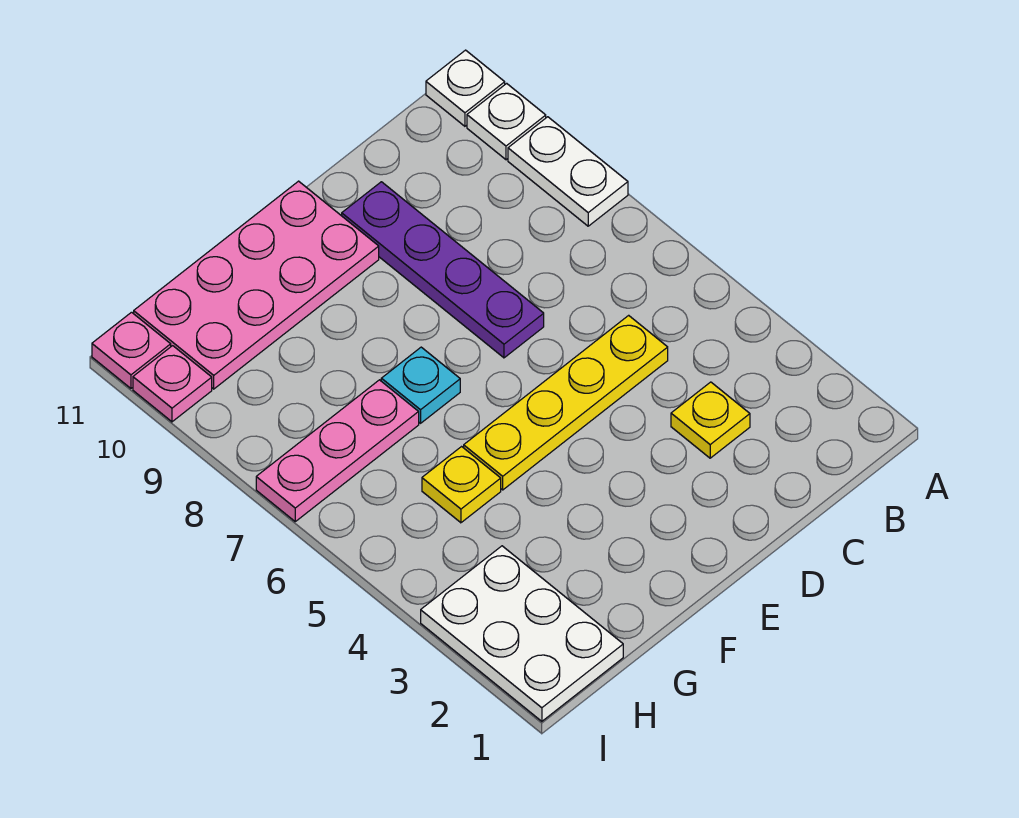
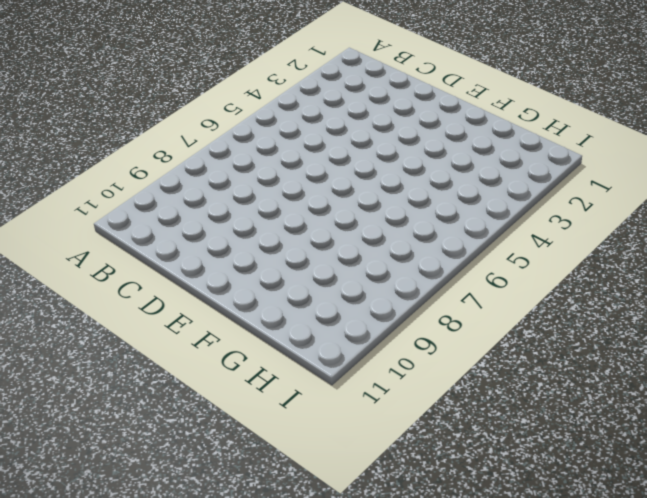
none -> white plate A8:A9 level 1
none -> white plate A10 level 1
none -> white plate A11 level 1

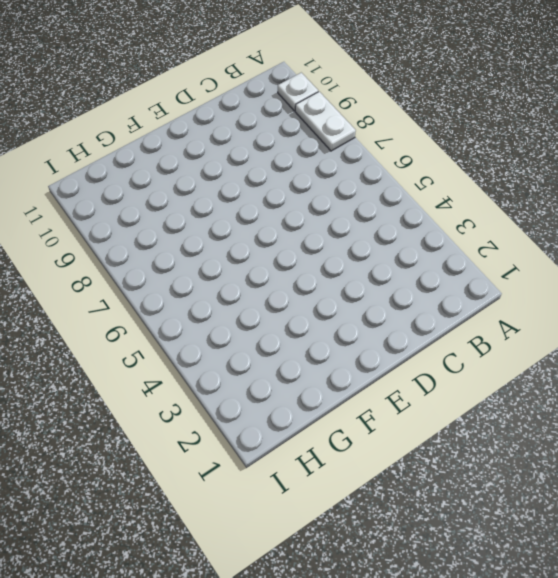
none -> white plate A11 level 1
none -> yellow plate C3 level 1
none -> yellow plate C5:F5 level 1

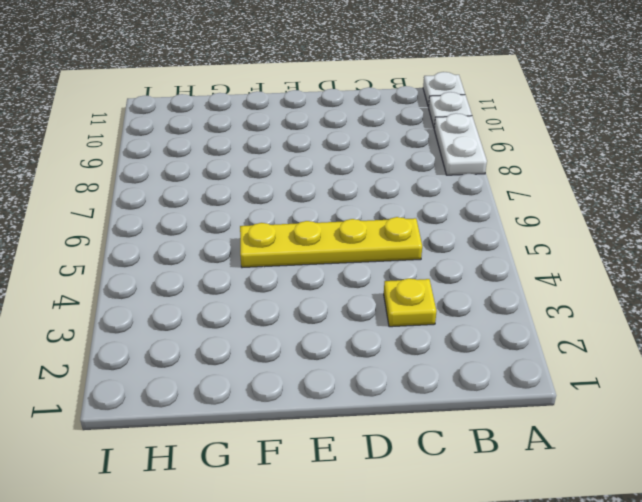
none -> purple plate D7:D10 level 1
none -> pink plate E10:H11 level 1
none -> cyan plate F7 level 1

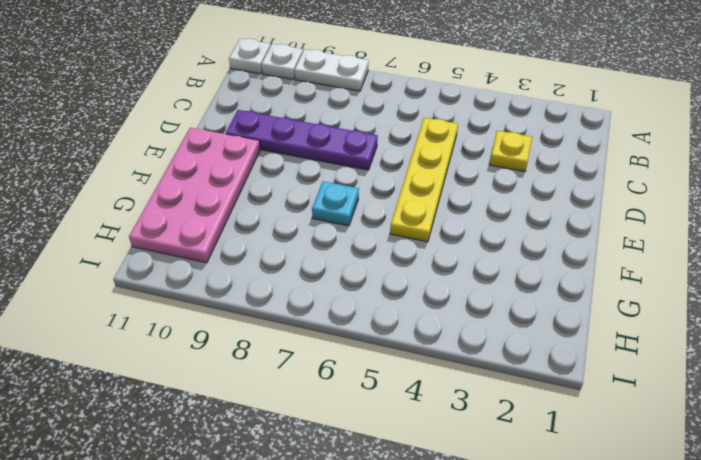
none -> yellow plate G5 level 1
none -> pink plate G7:I7 level 1
none -> white plate H1:I3 level 1

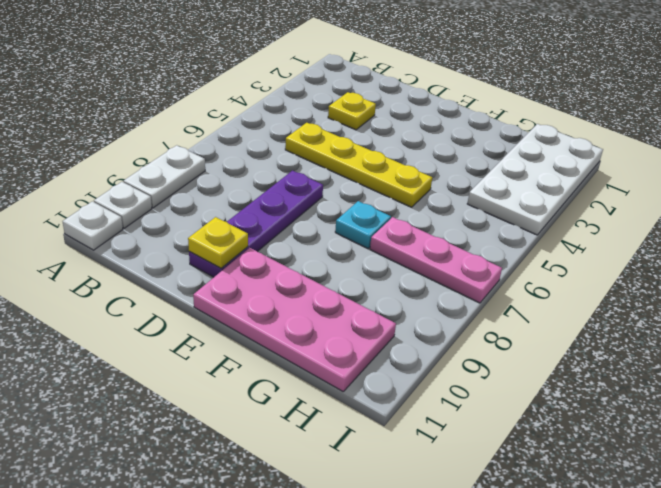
yellow plate D10 level 2 -> yellow plate G5 level 1
white plate H1:I4 level 1 -> white plate H1:I3 level 1
none -> pink plate I10 level 1
none -> pink plate I11 level 1

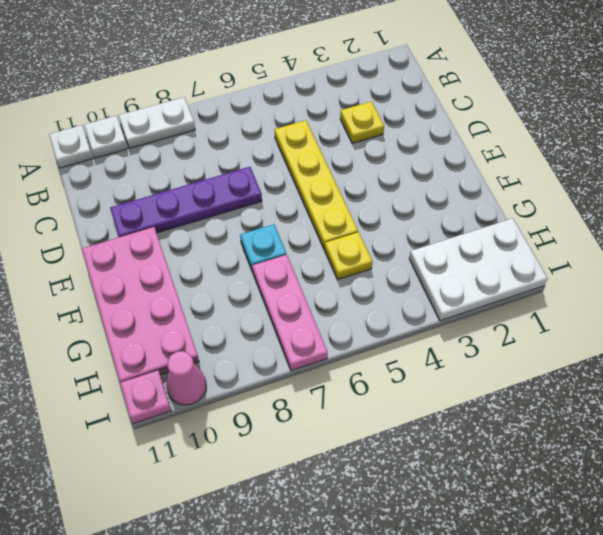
pink cone I10 level 1 -> pink plate I10 level 1

